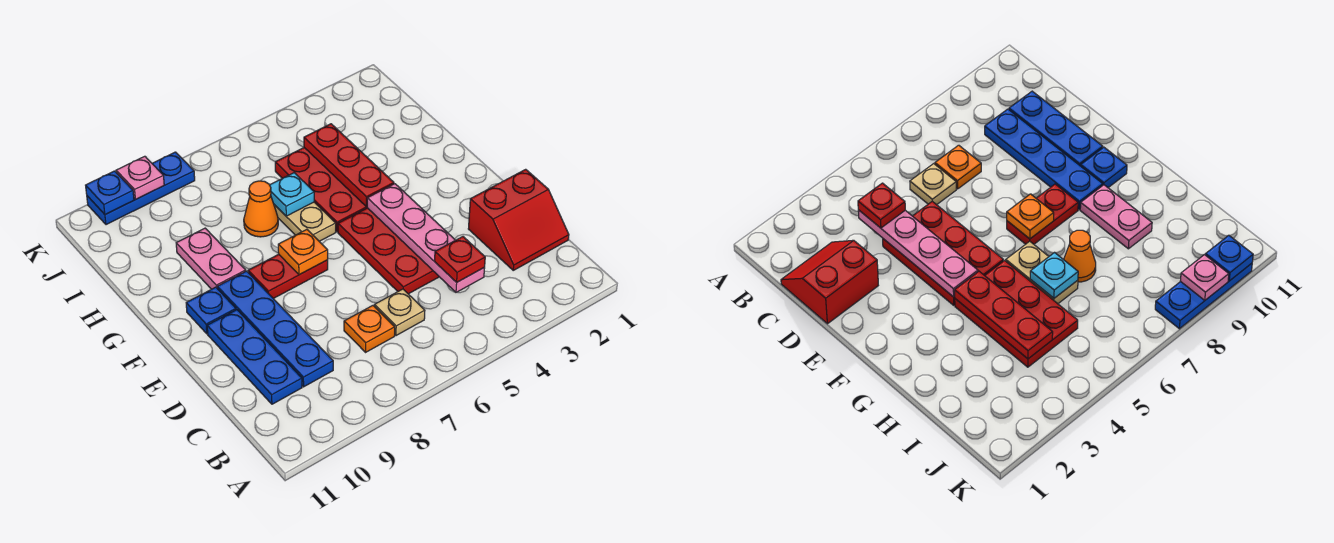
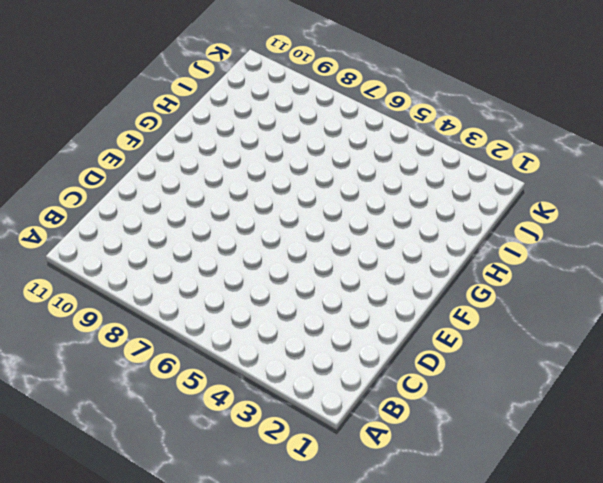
none -> red slope C1:D2 level 1 top D
none -> tan plate C6 level 1
none -> orange plate C7 level 1

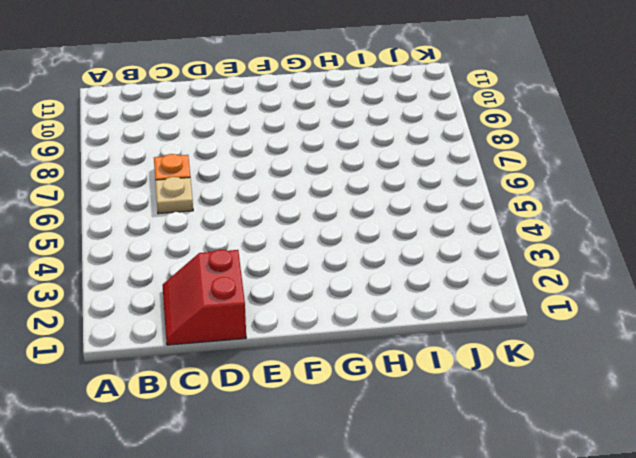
none -> blue plate C9:F9 level 1
none -> blue plate C10:E10 level 1
none -> red plate D4:F5 level 1

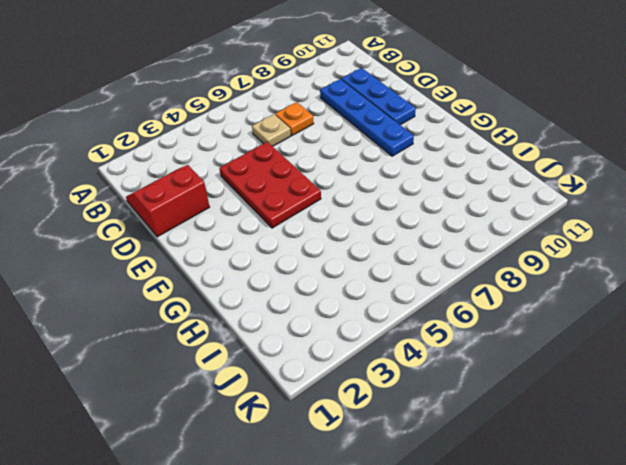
none -> red plate F7:F8 level 1
none -> blue plate F10 level 1
none -> red plate G4:I5 level 1

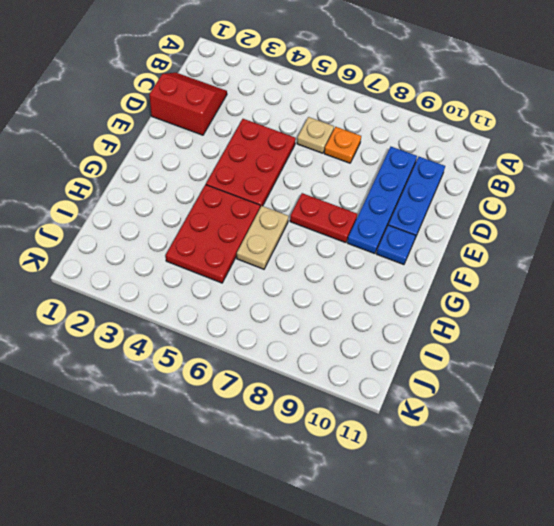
none -> pink plate G9:H9 level 1
none -> orange cone H7 level 1
none -> blue plate K8:K10 level 1

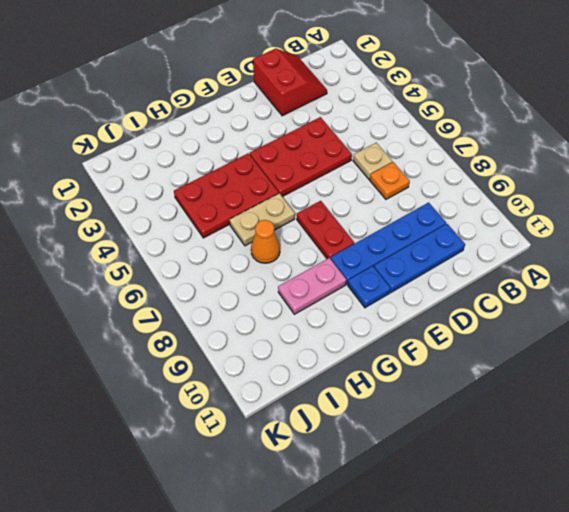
none -> blue plate K8:K10 level 1
none -> pink plate C4:F4 level 2
none -> orange plate F7 level 2

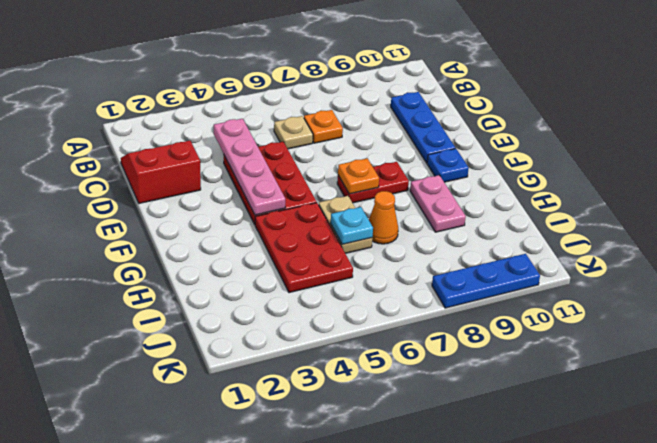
none -> blue plate C9:F9 level 1
none -> red plate G4:I4 level 2
none -> pink plate K9 level 2

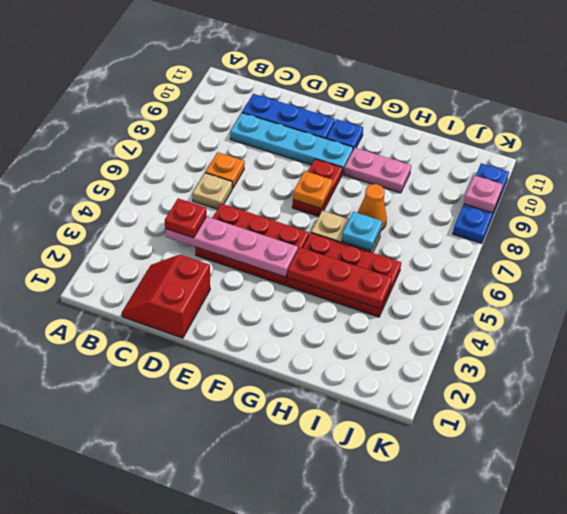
cyan plate C9:F9 level 1 -> blue plate C9:F9 level 1
none -> blue plate K10 level 2

